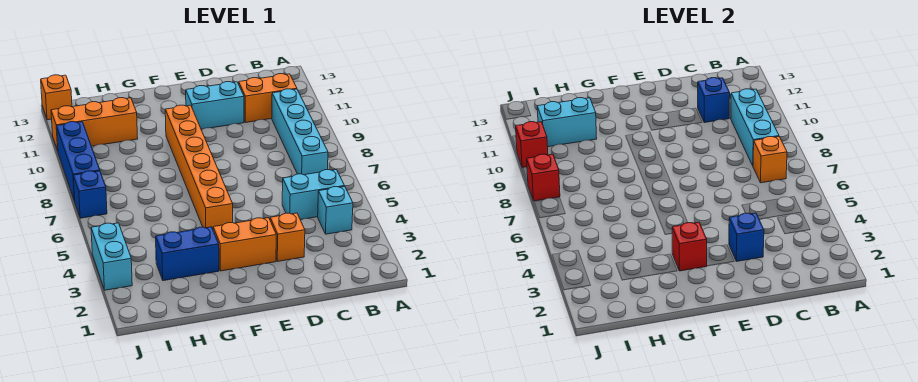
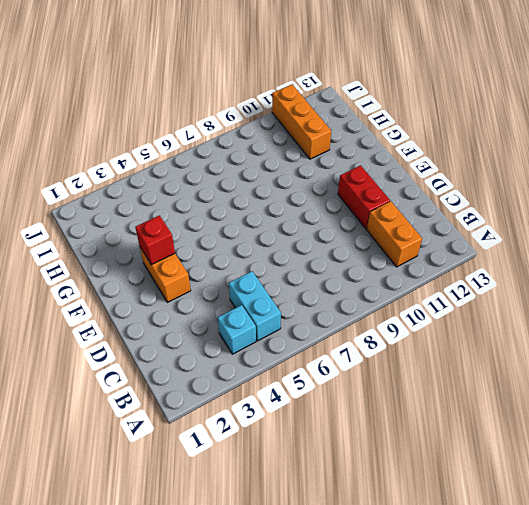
red brick D11:E11 level 1 -> cyan brick D11:E11 level 1
none -> cyan brick B7:B10 level 1
none -> orange brick D3 level 1
none -> orange brick F5:F10 level 1

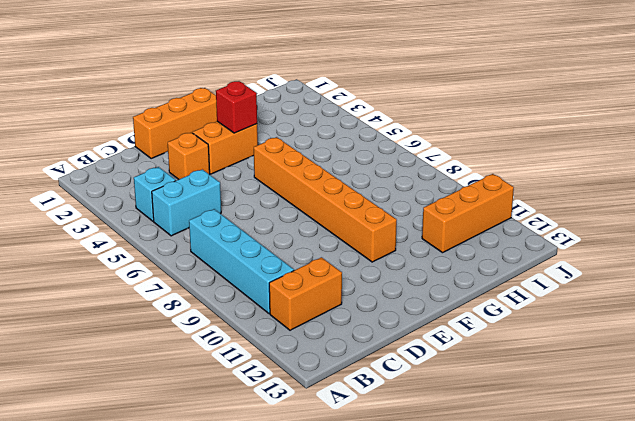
orange brick D1:F1 level 1 -> none
none -> cyan brick D11:E11 level 1
none -> blue brick G3:H3 level 1
none -> cyan brick J3:J4 level 1

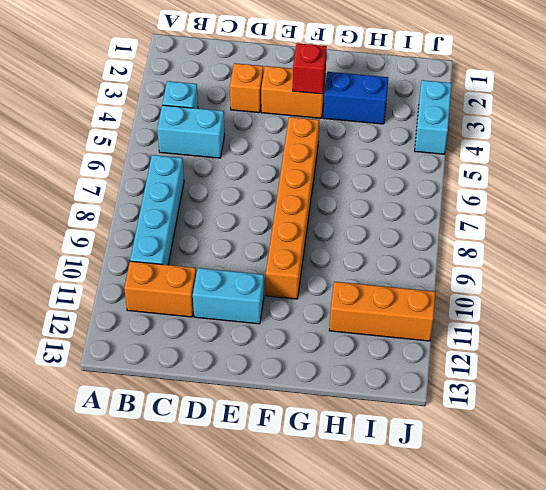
none -> blue brick J7 level 1
none -> blue brick J8:J10 level 1
none -> orange brick J13 level 1

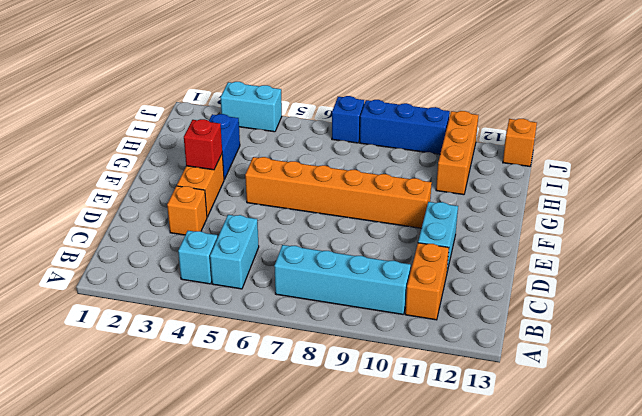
none -> orange brick B7 level 2
none -> cyan brick B8:B10 level 2
none -> blue brick C11 level 2

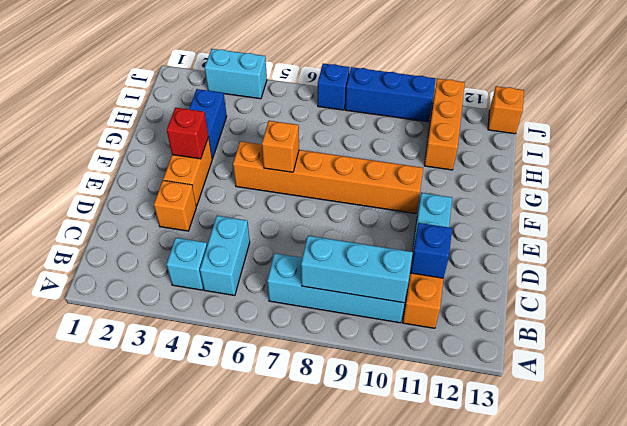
orange brick F6 level 2 -> orange brick B7 level 2
none -> blue brick D3 level 2
none -> cyan brick H11:I11 level 2
none -> red brick J8 level 2

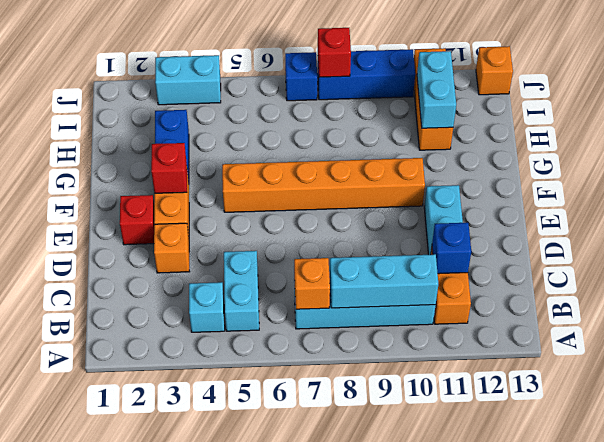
red brick E2 level 1 -> red brick J10 level 2
none -> blue brick D3 level 2

